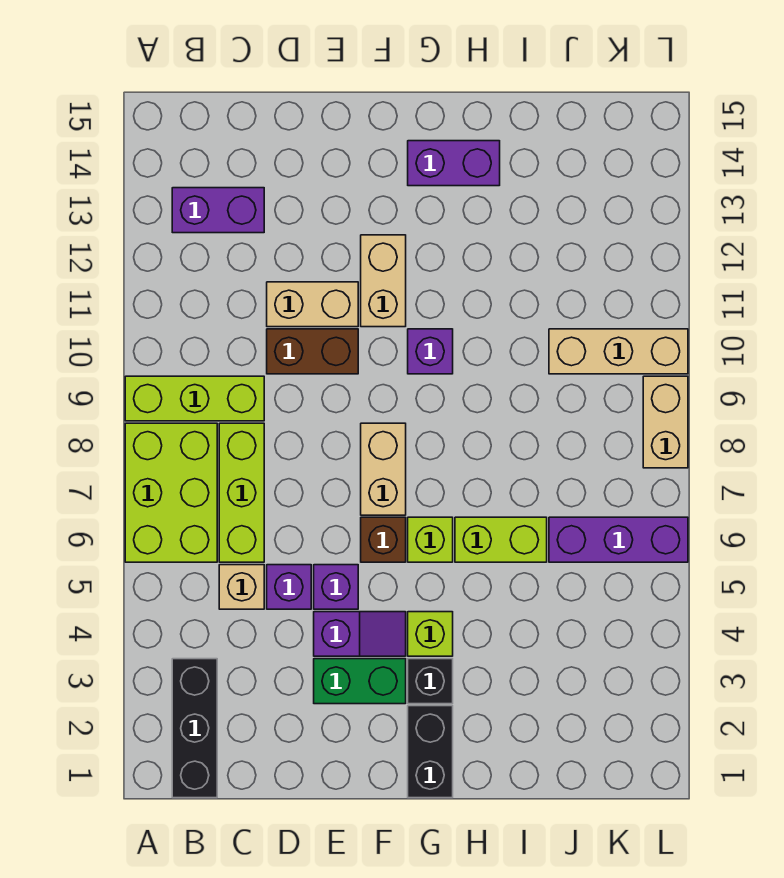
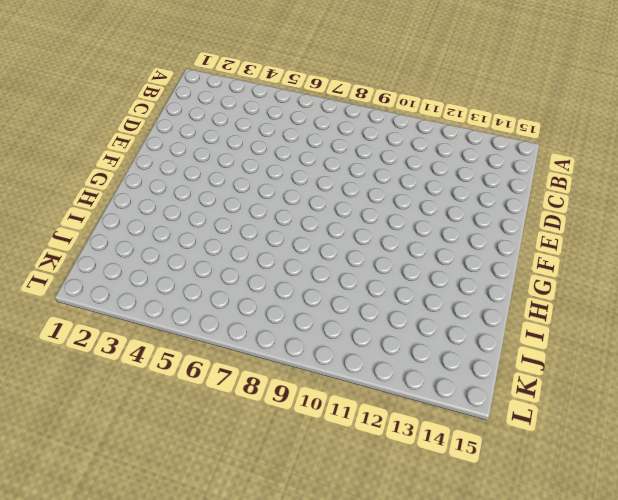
none -> lime brick A6:B8 level 1
none -> lime brick A9:C9 level 1
none -> black brick B1:B3 level 1

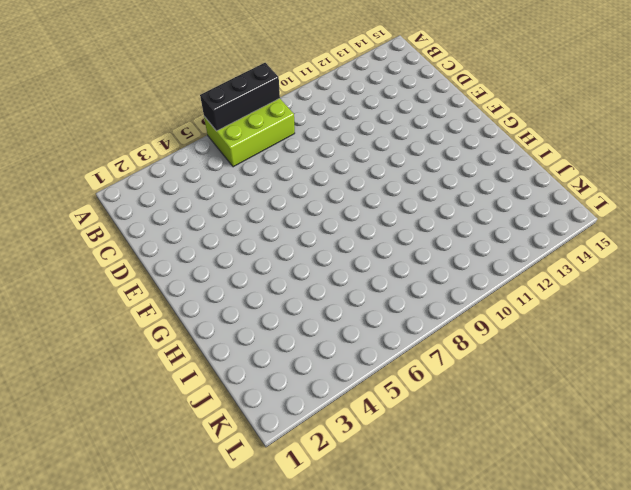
black brick A6:A8 level 2 -> black brick B1:B3 level 1
none -> lime brick A9:C9 level 1
none -> purple brick B13:C13 level 1
none -> tan brick C5 level 1

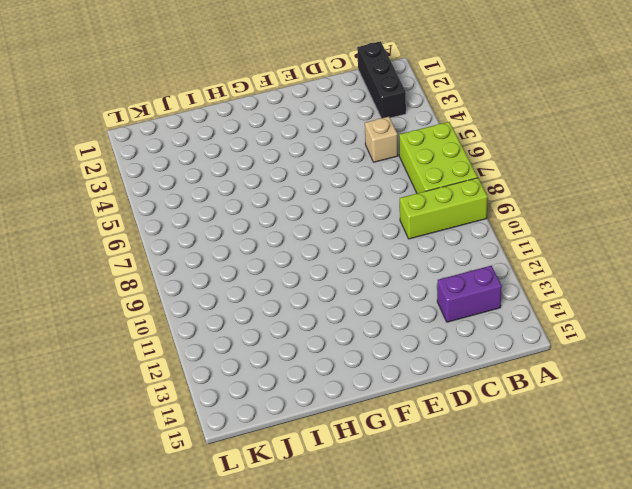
none -> lime brick C6:C8 level 1
none -> purple brick D5 level 1
none -> brown brick D10:E10 level 1

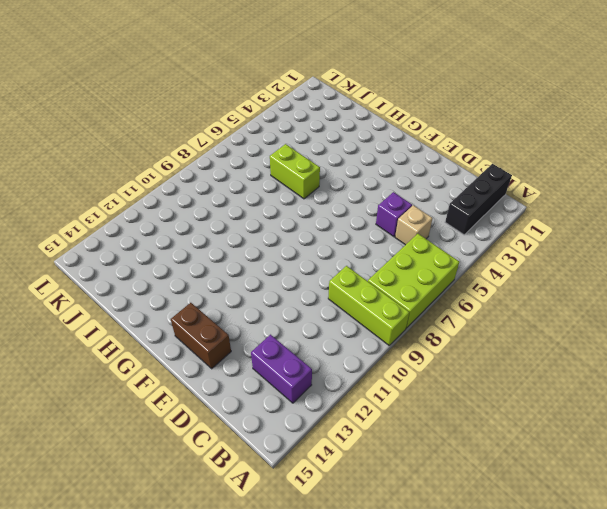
brown brick E14:F14 level 1 -> brown brick D10:E10 level 1
none -> lime brick C6:C8 level 1
none -> tan brick D11:E11 level 1
none -> green brick E3:F3 level 1

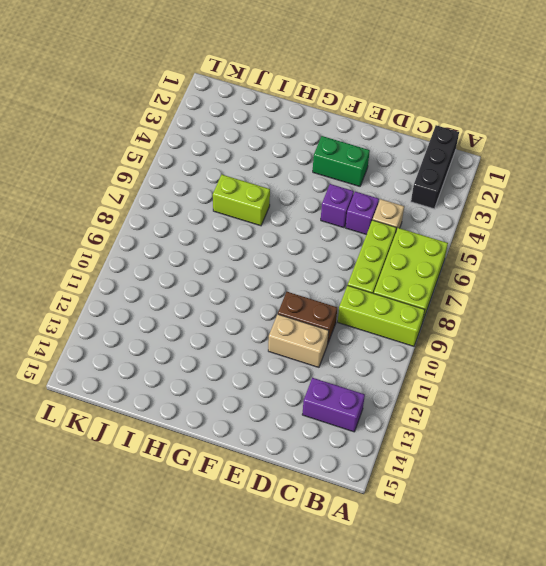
none -> purple slope E4:F4 level 1 top E
none -> brown brick F6 level 1
none -> tan brick F7:F8 level 1

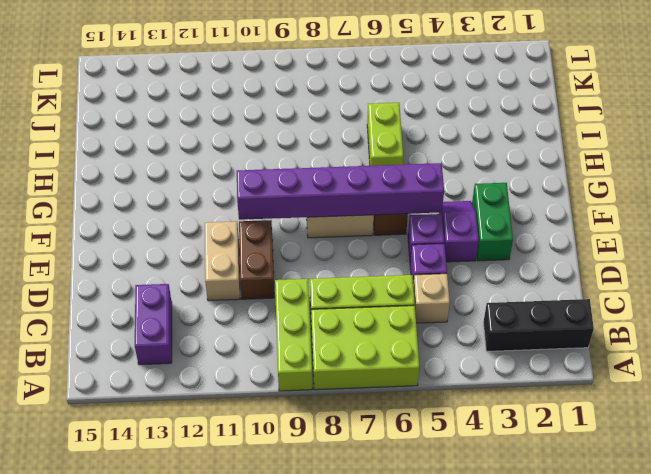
purple brick F5:F10 level 2 -> none
none -> tan brick F11:F12 level 1
none -> black brick G1:G2 level 1
none -> black brick G3 level 1

